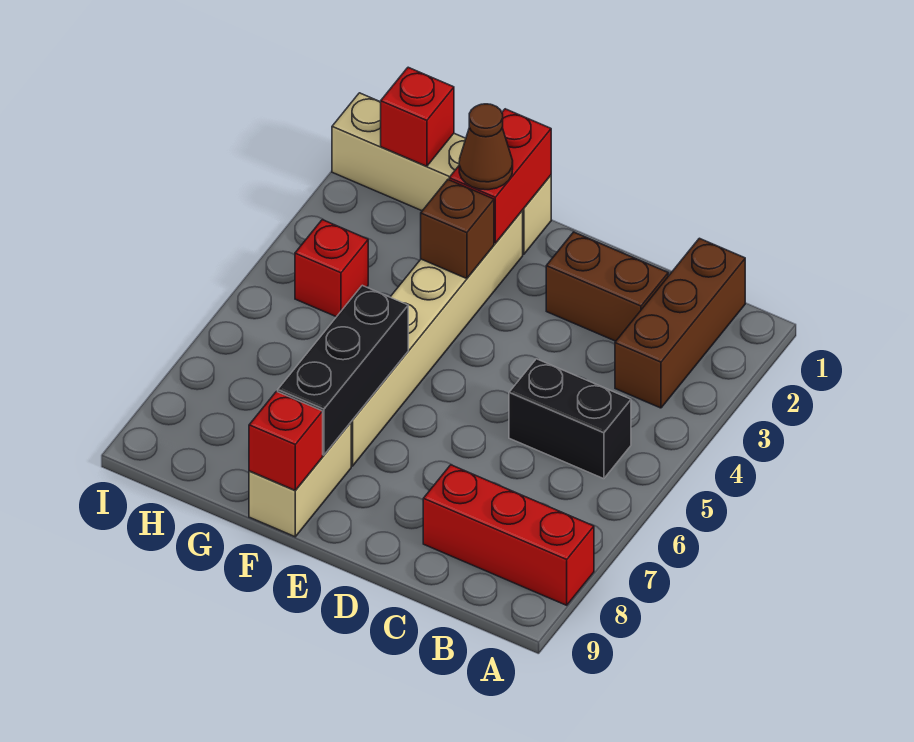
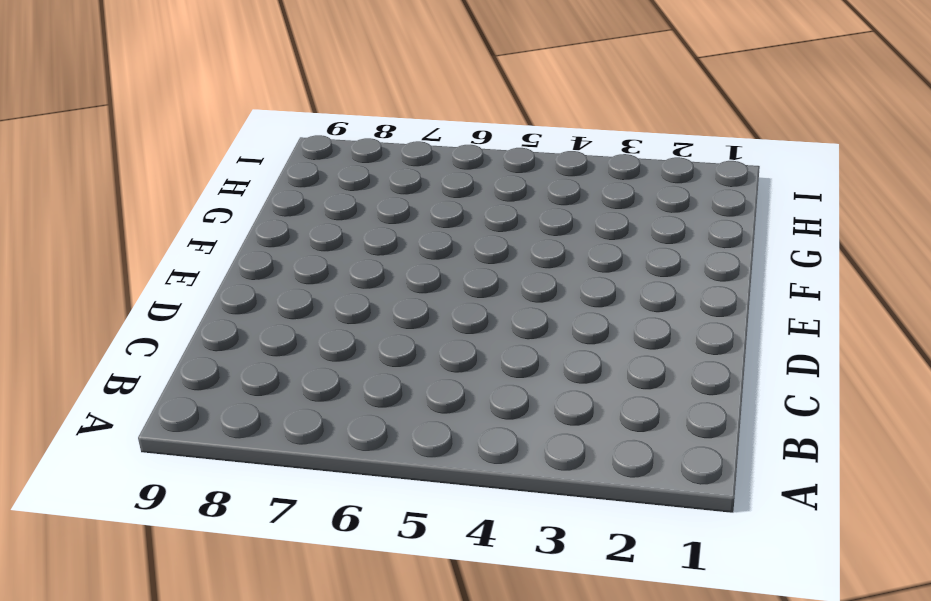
none -> red brick A8:C8 level 1
none -> brown brick B1:B3 level 1
none -> black brick B5:C5 level 1

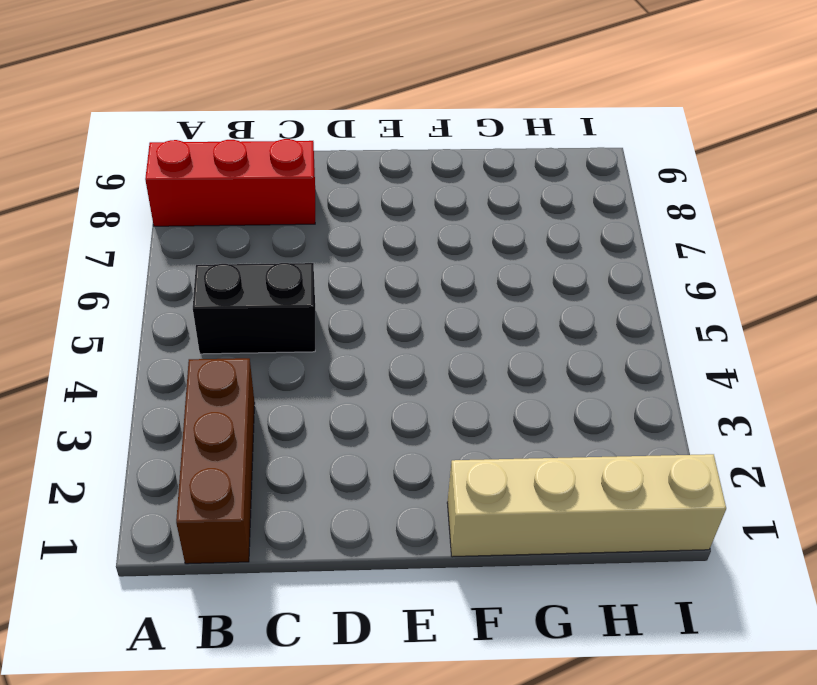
none -> brown brick C2:D2 level 1
none -> tan brick F2:F7 level 1
none -> tan brick F8:F9 level 1

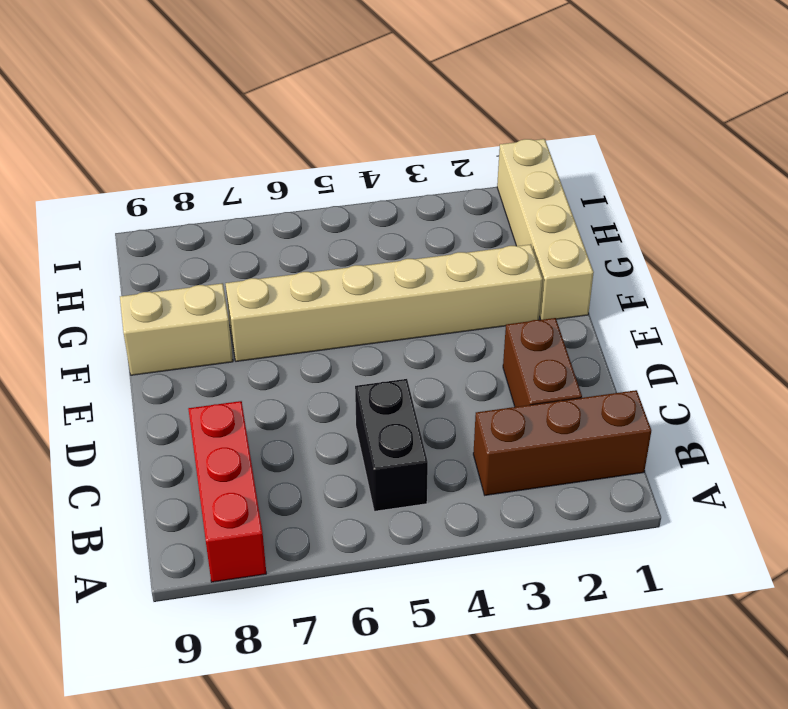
none -> red brick H4 level 1
none -> red brick F1:F2 level 2
none -> brown brick F3 level 2

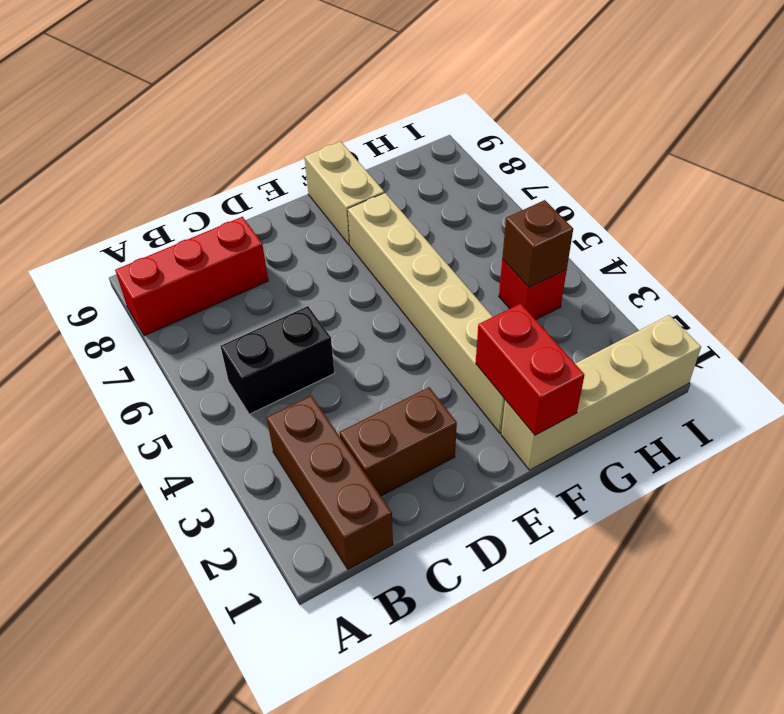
brown brick H4 level 2 -> brown brick F3 level 2
none -> black brick F6:F8 level 2
none -> red brick F9 level 2
none -> red brick H1 level 2

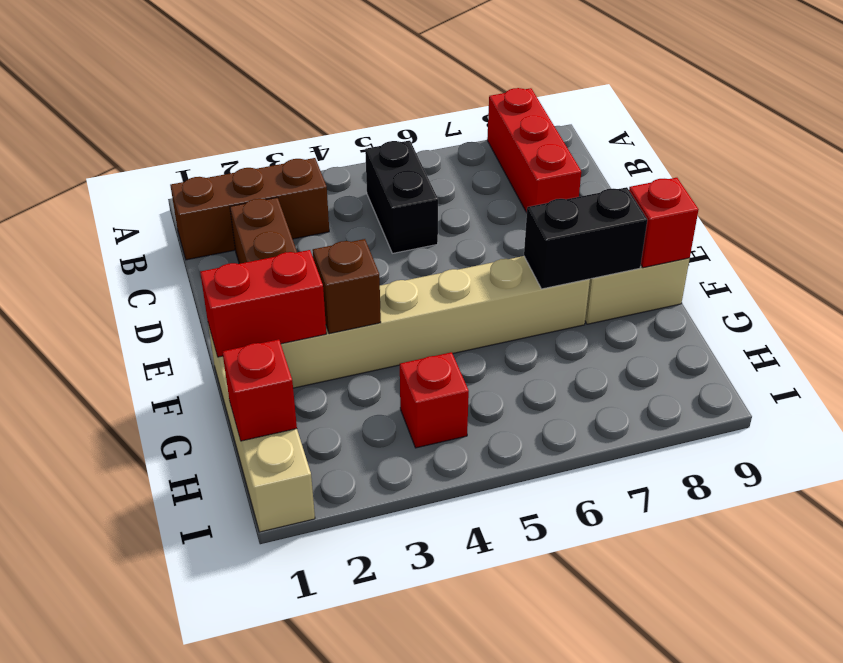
black brick F7:F8 level 2 -> black brick F6:F8 level 2
none -> brown cone F2 level 3

